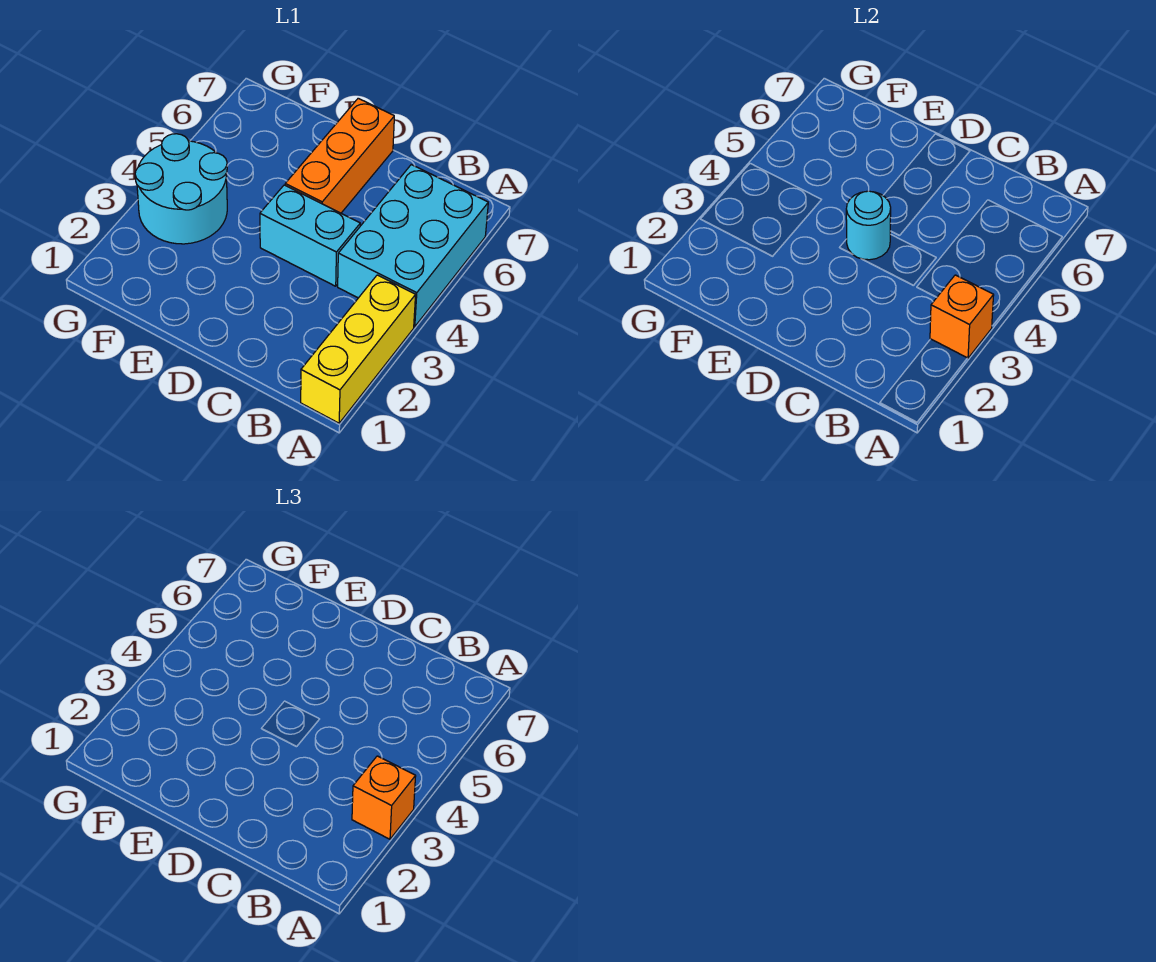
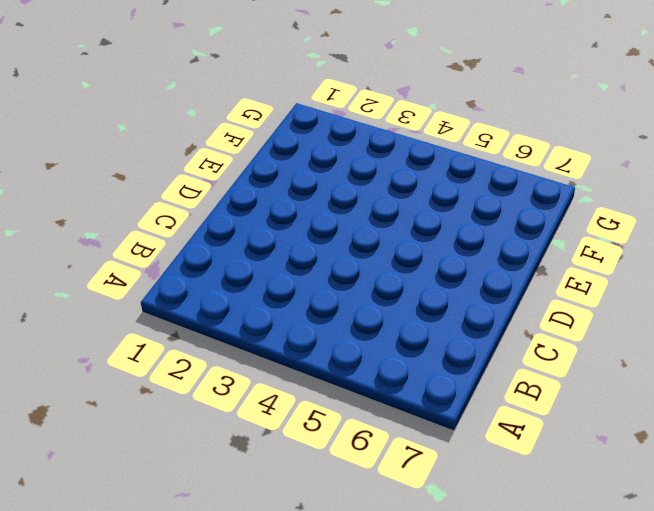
none -> yellow brick A1:A3 level 1
none -> cyan brick A4:B6 level 1

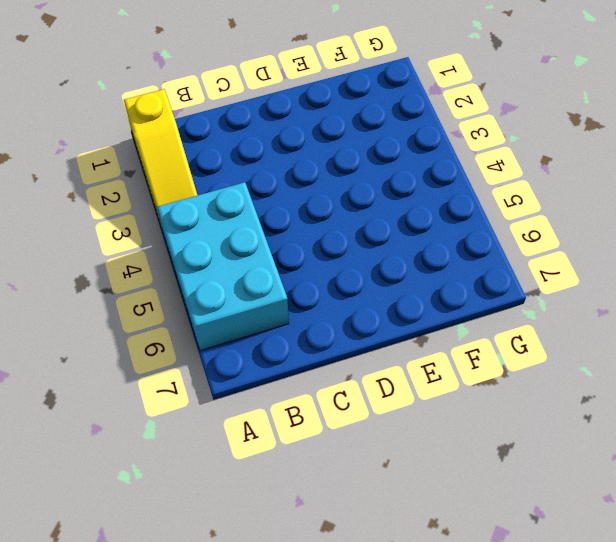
yellow slope A1:A3 level 1 top 1 -> yellow brick A1:A3 level 1
none -> cyan brick C4:D4 level 1
none -> orange brick D5:D7 level 1

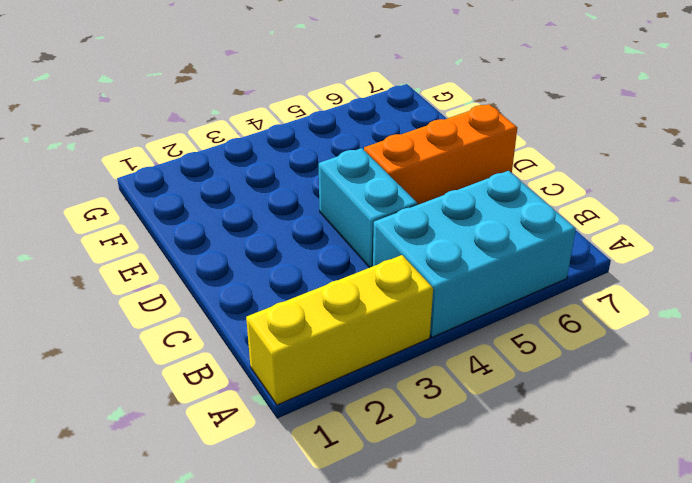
none -> cyan round brick F3:G4 level 1
none -> orange brick A3 level 2

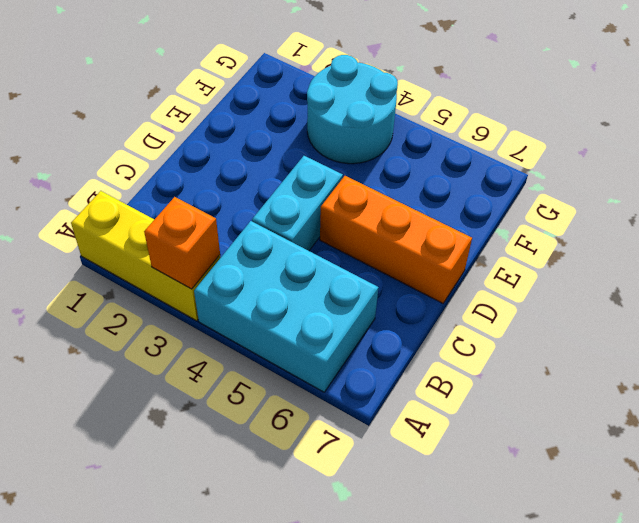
none -> cyan round brick D4 level 2
none -> orange brick A3 level 3

